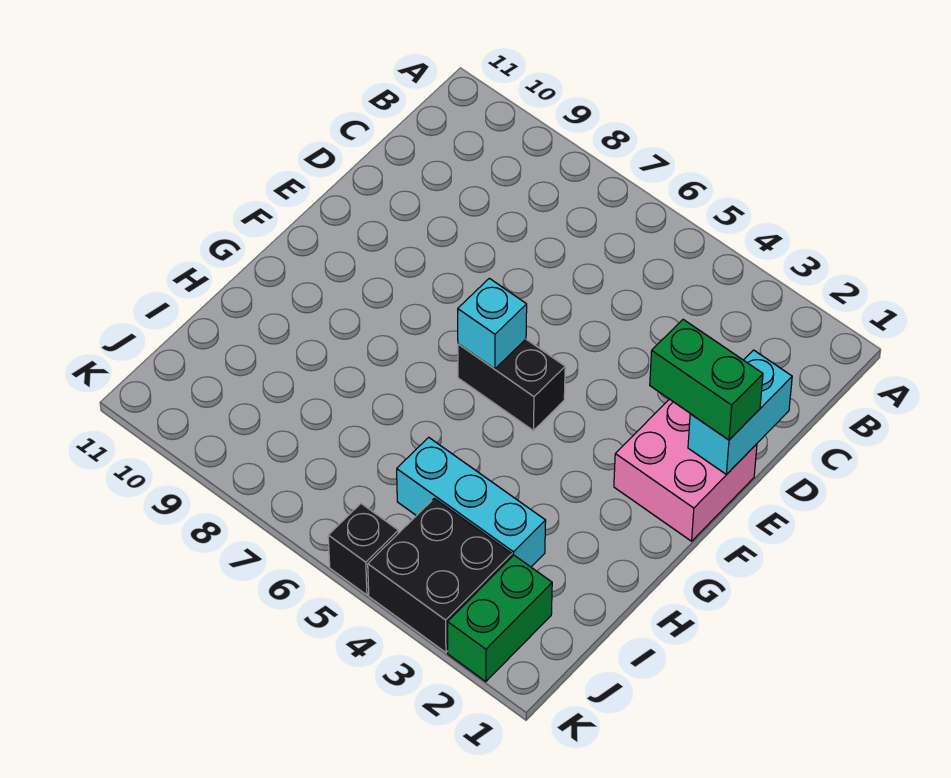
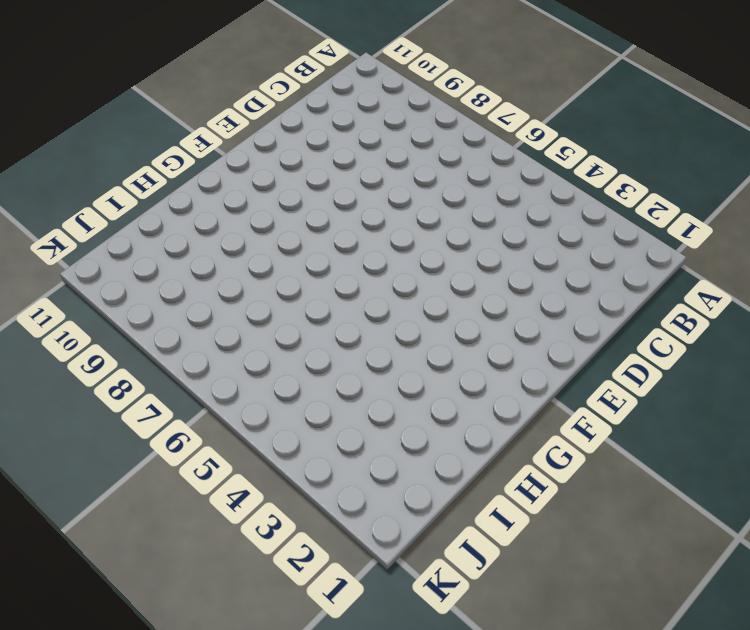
none -> pink brick E1:F2 level 1
none -> black brick F5:F6 level 1

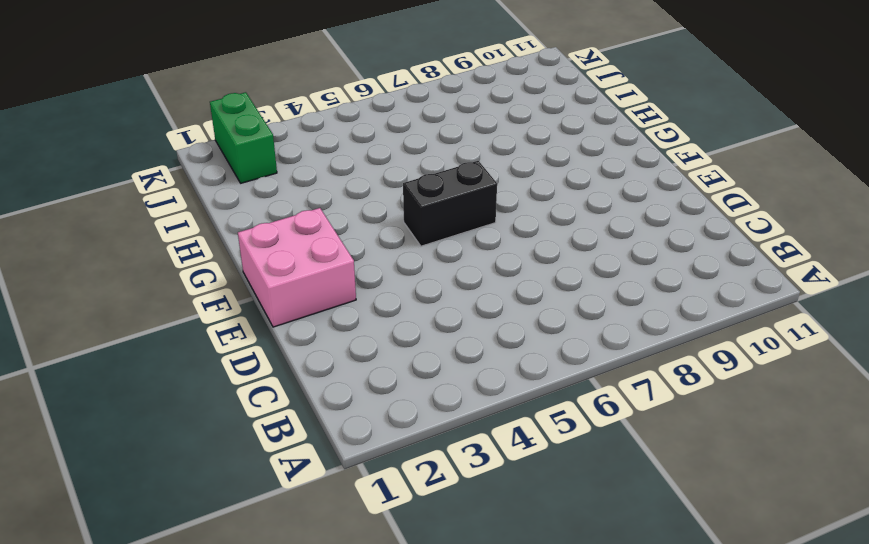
none -> cyan brick I3:I5 level 1
none -> black brick J3:K4 level 1

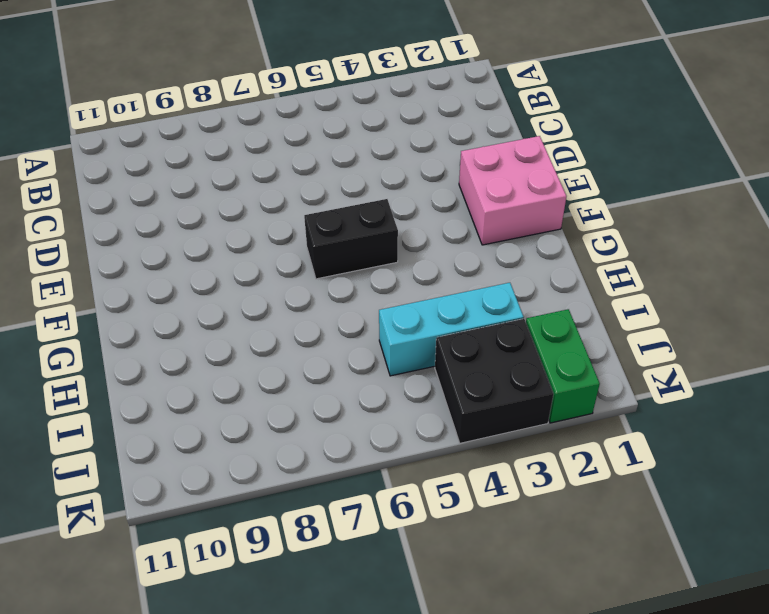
none -> black brick K5 level 1
none -> cyan brick D1:E1 level 2

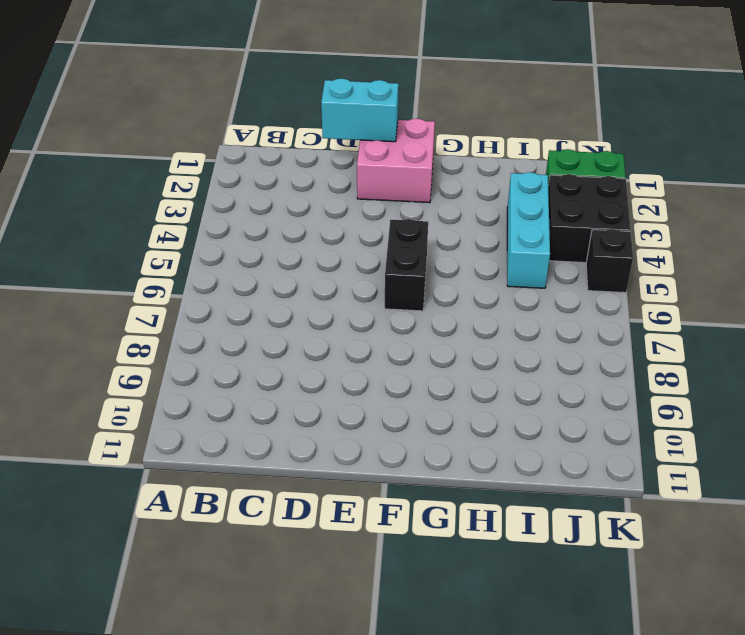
none -> cyan brick F6 level 2
none -> green brick E1:E2 level 3

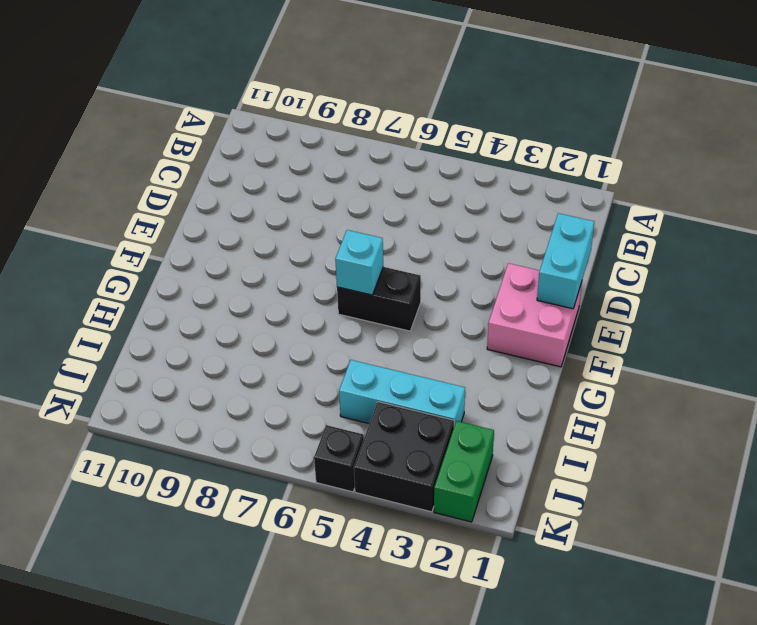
none -> green brick E1:E2 level 3

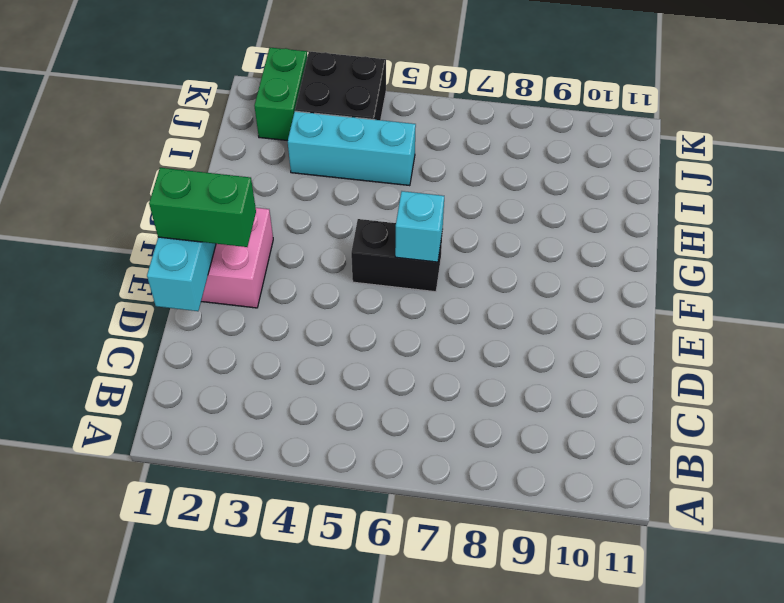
none -> black brick K5 level 1

